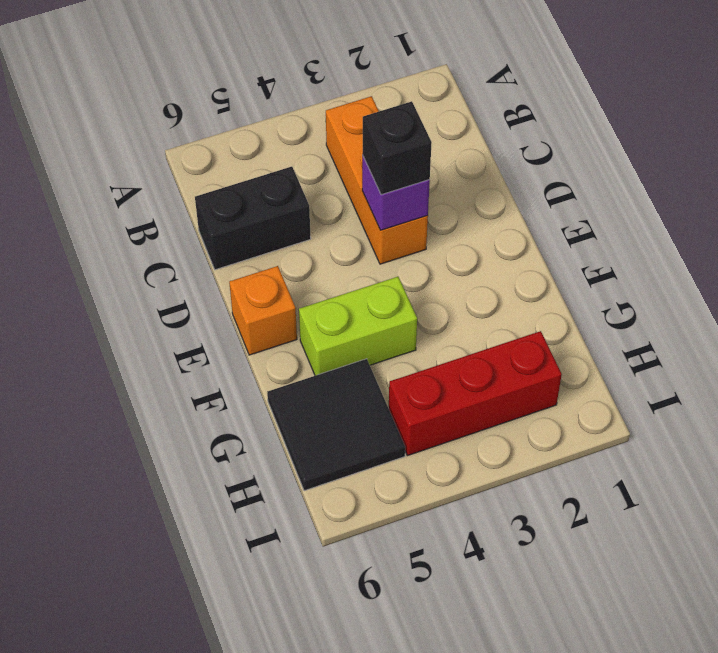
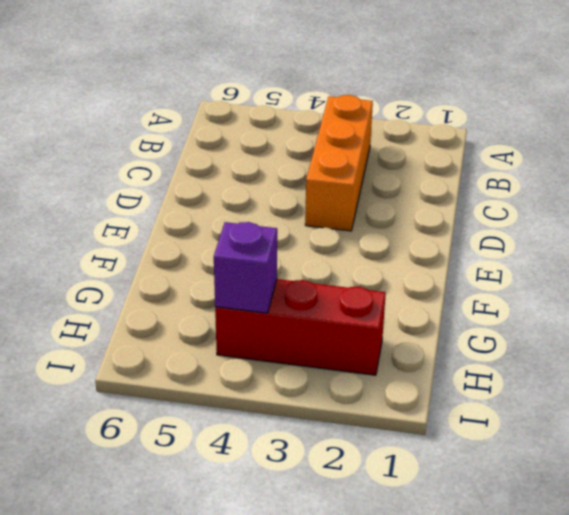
purple brick H4 level 2 -> purple brick D3 level 2
none -> black brick C5:C6 level 1
none -> orange brick E6 level 1

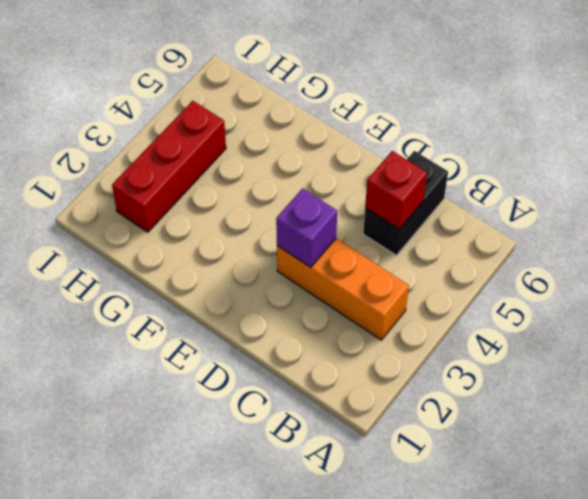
red brick C5 level 2 -> none
none -> orange brick E6 level 1
none -> lime brick F4:F5 level 1

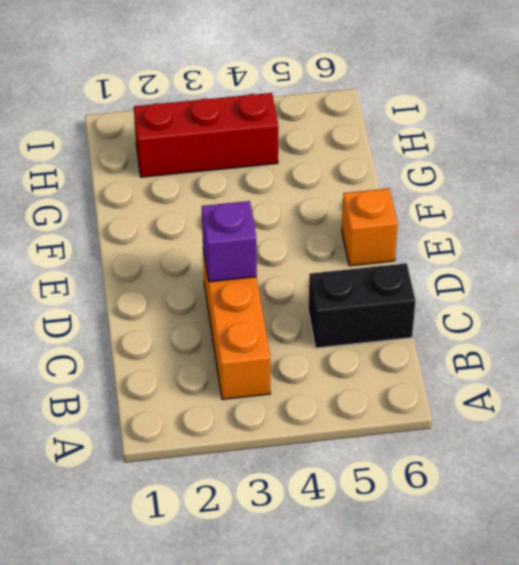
none -> lime brick F4:F5 level 1
none -> black tile G5:H6 level 1

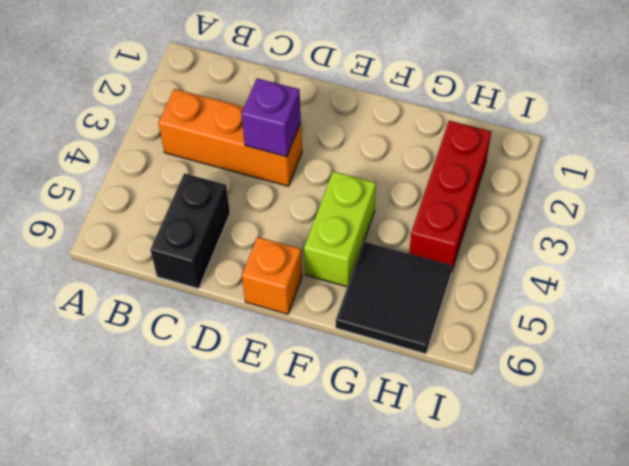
none -> black brick D3 level 3

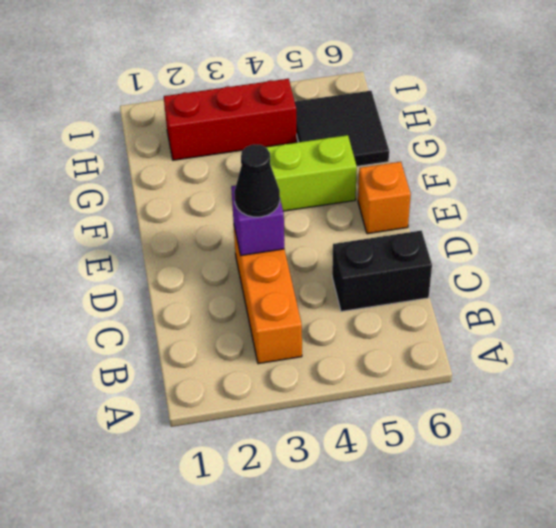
black cone D3 level 3 -> black brick D3 level 3

